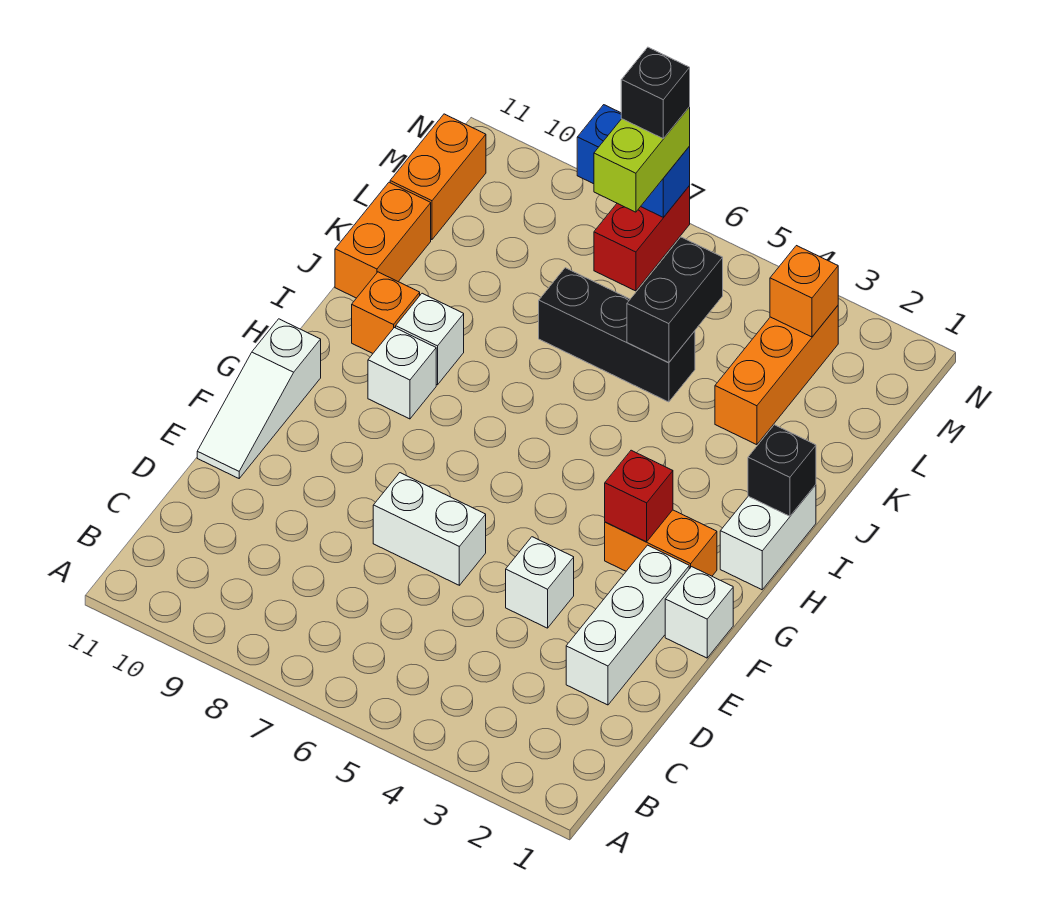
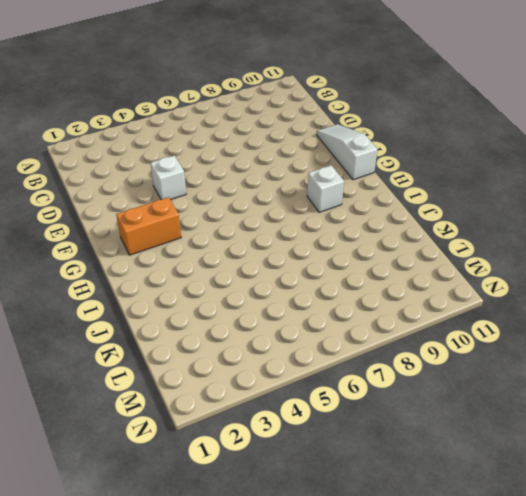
none -> white brick D2:F2 level 1
none -> white brick E6:E7 level 1
none -> white brick F1 level 1

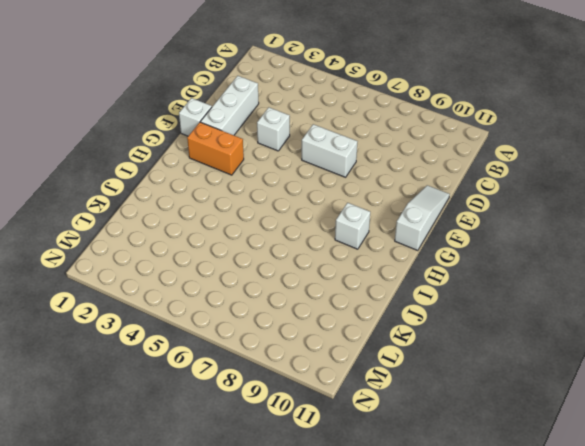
none -> white brick H1:I1 level 1
none -> white brick I9 level 1
none -> orange brick I10 level 1

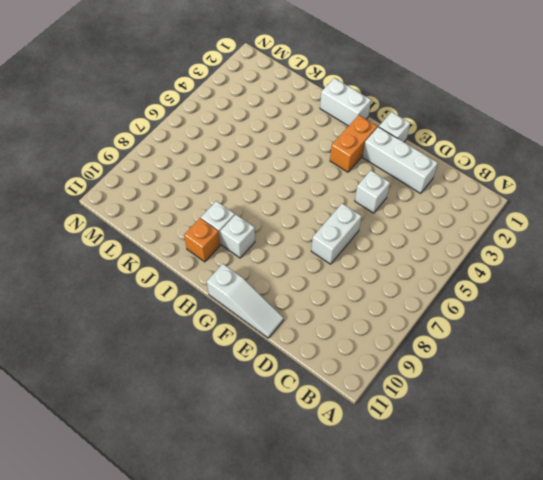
none -> orange brick J11:K11 level 1
none -> orange brick K3:M3 level 1
none -> black brick K5:K7 level 1

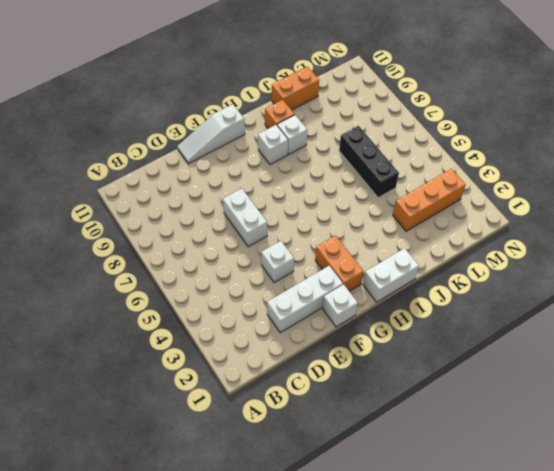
none -> orange brick L11:M11 level 1
none -> red brick M7:N7 level 1
none -> red brick G3 level 2

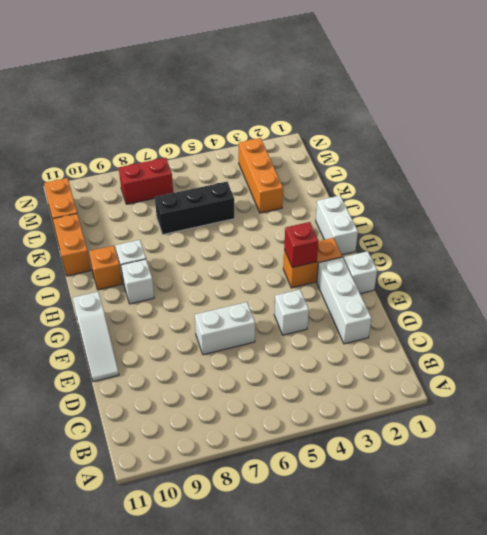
red brick M7:M8 level 1 -> red brick M7:N7 level 1
none -> black brick I1 level 2
none -> black brick K5:L5 level 2
none -> orange brick M3 level 2

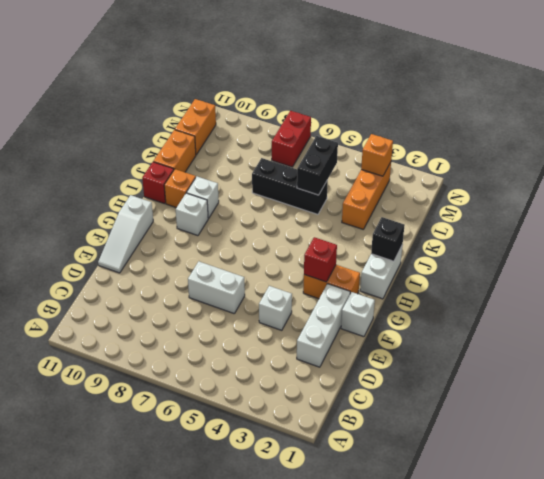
red brick I11 level 1 -> none
none -> blue brick N7:N8 level 2
none -> lime brick M7:N7 level 3
none -> black brick N7 level 4

